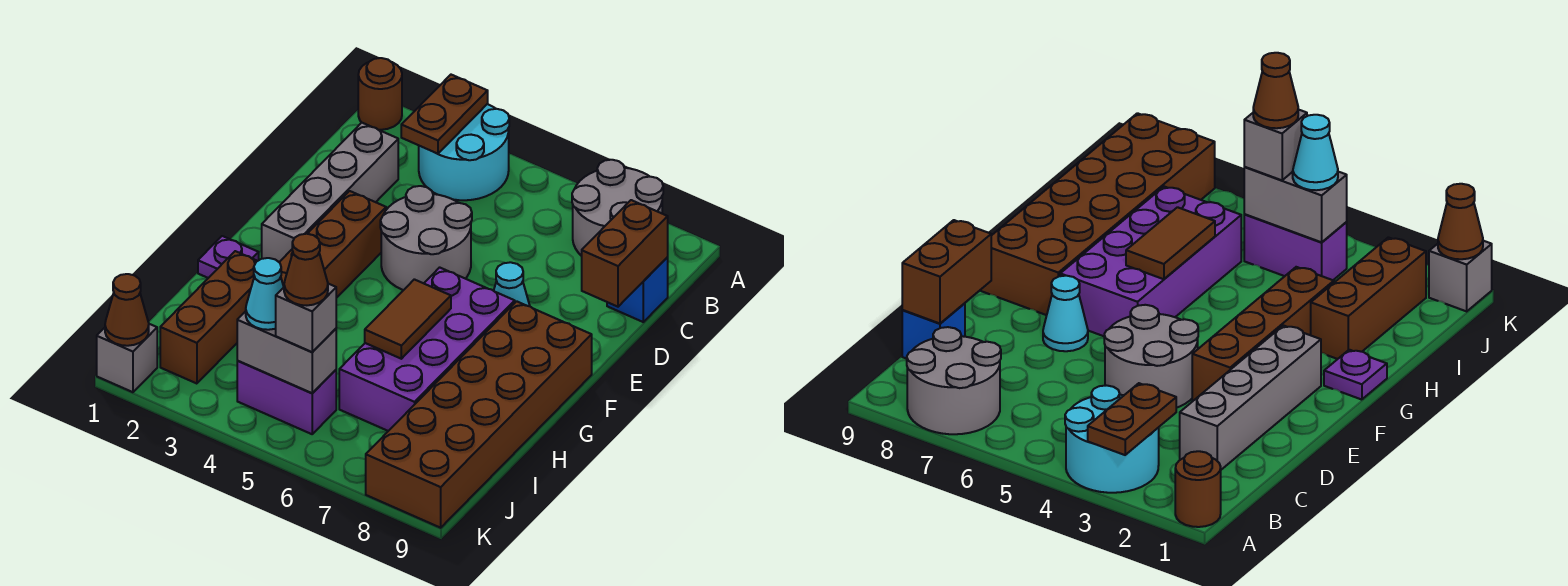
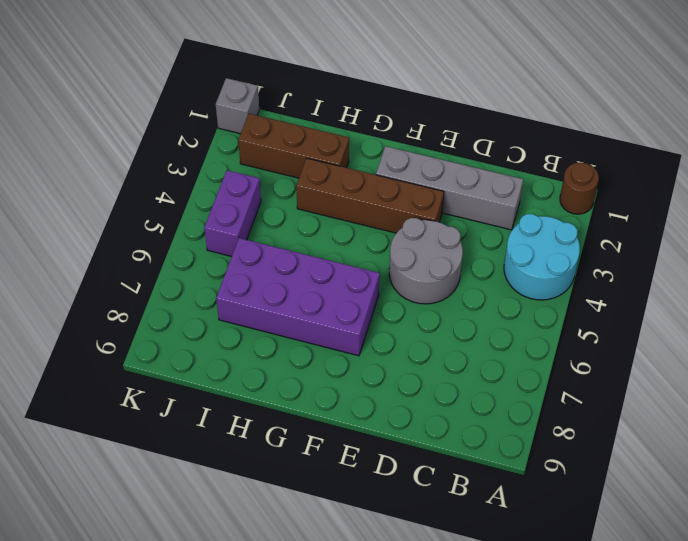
none -> grey round brick A7:B8 level 1
none -> blue brick C9 level 1
none -> cyan cone E7 level 1

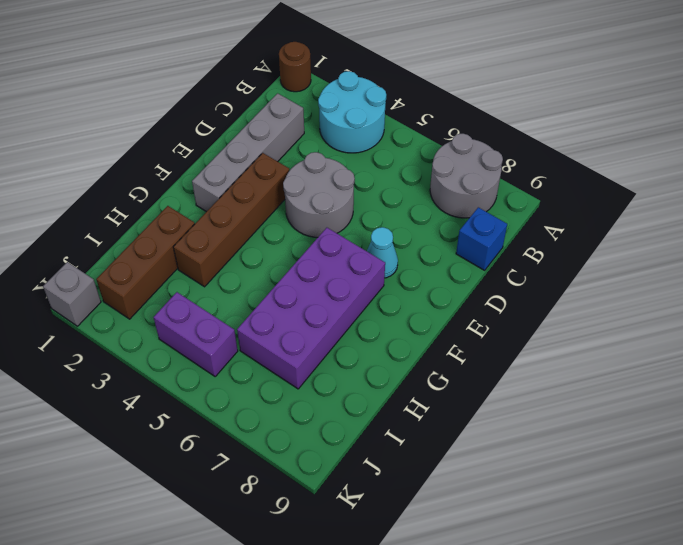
none -> brown brick F8:K9 level 1
none -> purple plate G1 level 1
none -> brown plate A3:B3 level 2

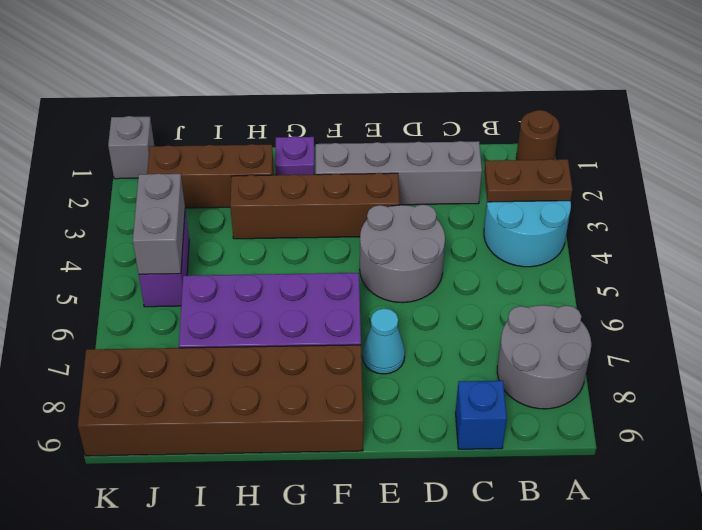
none -> brown brick C9:D9 level 2
none -> brown tile G6:H6 level 2
none -> brown cone K1 level 2

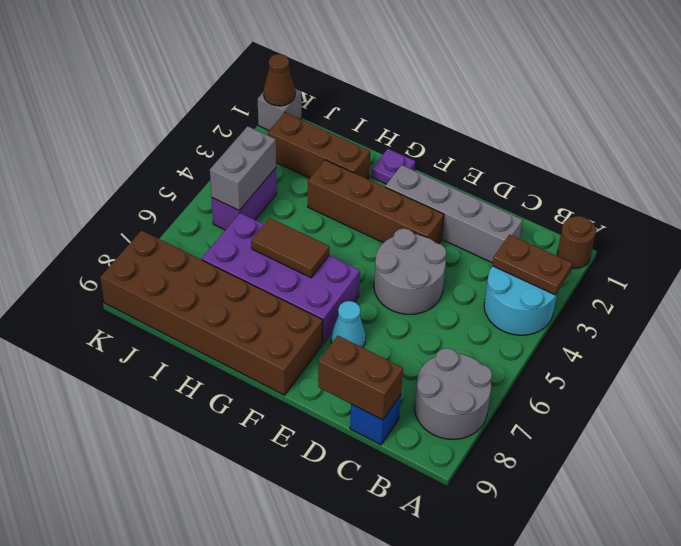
none -> cyan cone J4 level 3
none -> grey brick J5 level 3
none -> brown cone J5 level 4

